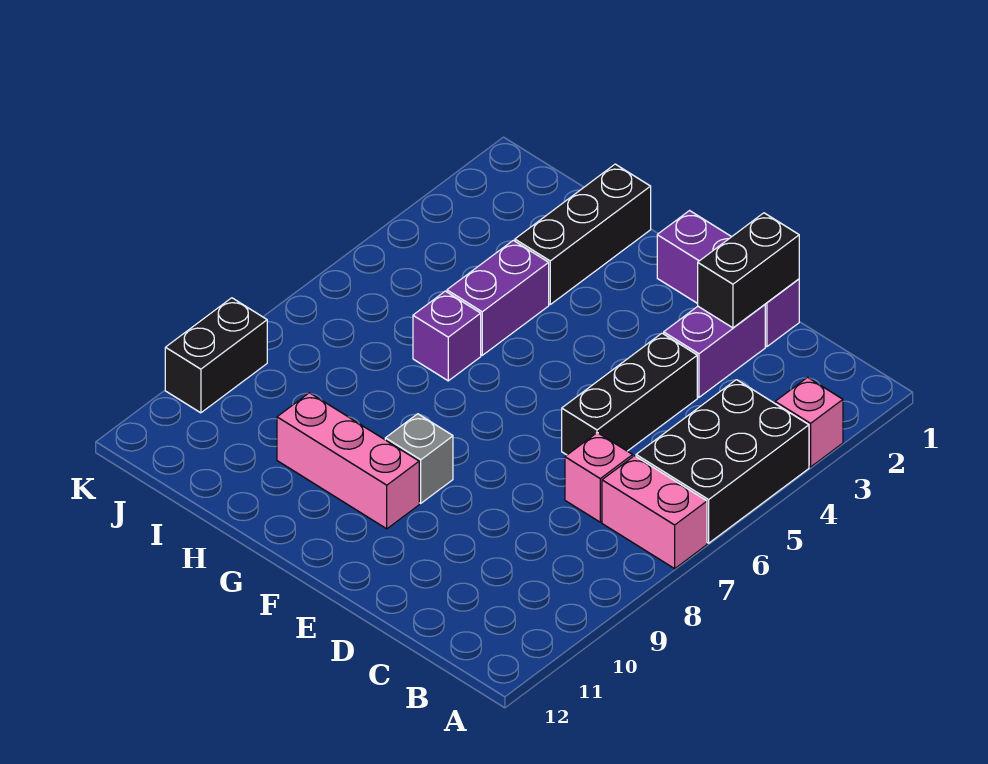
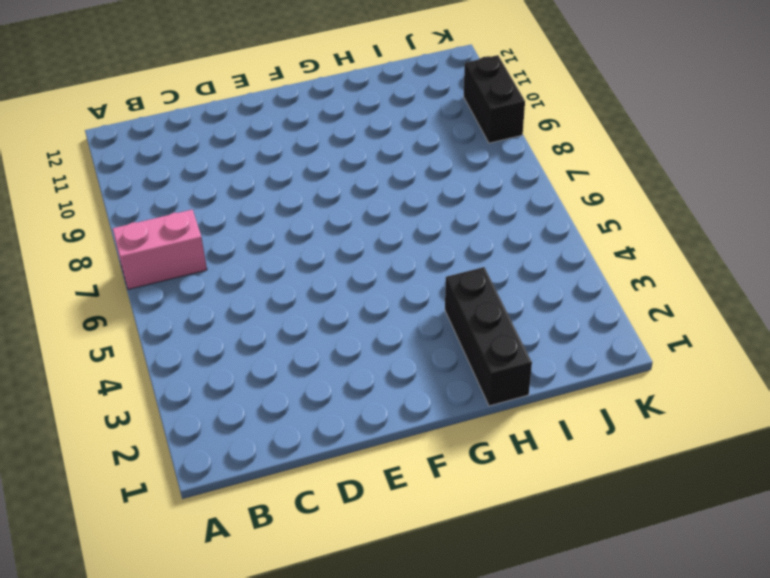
none -> pink brick A3 level 1
none -> black brick A4:B6 level 1
none -> pink brick C7 level 1

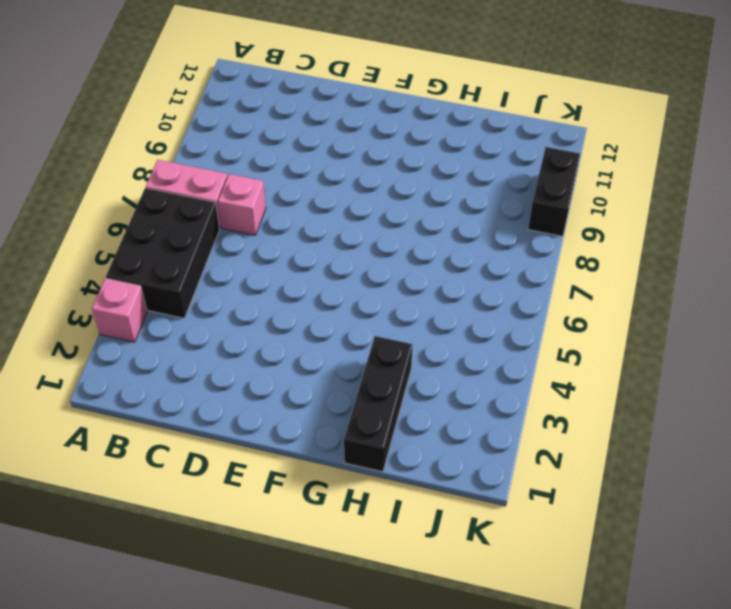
none -> purple brick D1:F1 level 1
none -> purple brick D2:D3 level 1
none -> black brick D4:D6 level 1

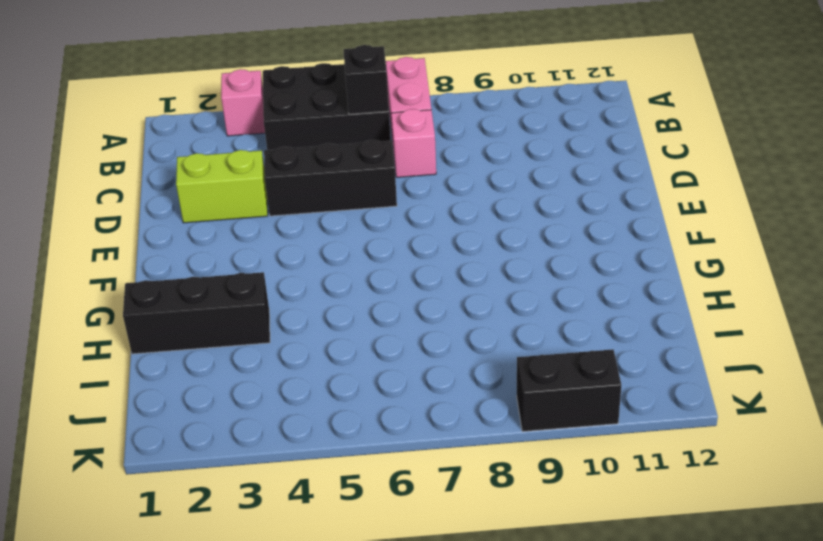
black brick B6 level 2 -> none
lime brick D2:D3 level 1 -> purple brick D2:D3 level 1
none -> purple brick D1:F1 level 1
none -> grey brick F9 level 1
none -> pink brick F10:H10 level 1

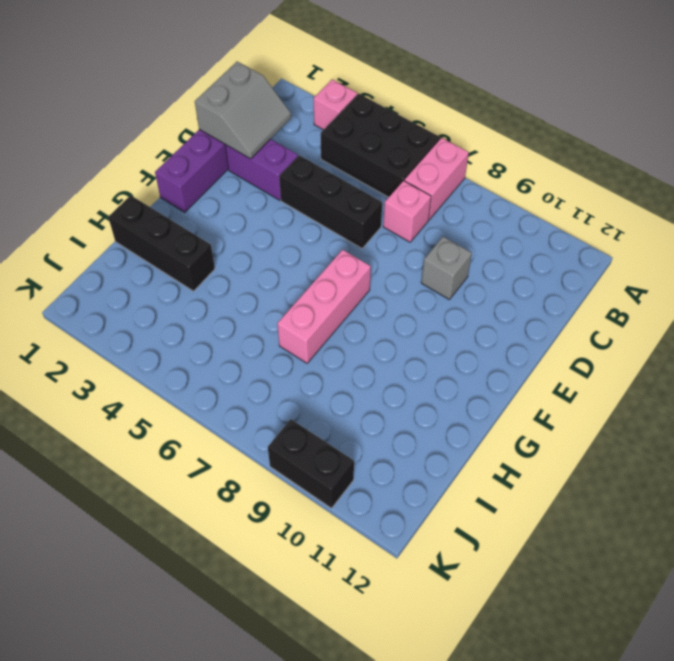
grey slope C1:D2 level 2 top 1 -> black brick D1:D2 level 2
grey brick D9 level 1 -> grey brick F9 level 1
pink brick F7:H7 level 1 -> pink brick F10:H10 level 1
none -> purple brick H4:H5 level 1
none -> purple brick H6 level 1

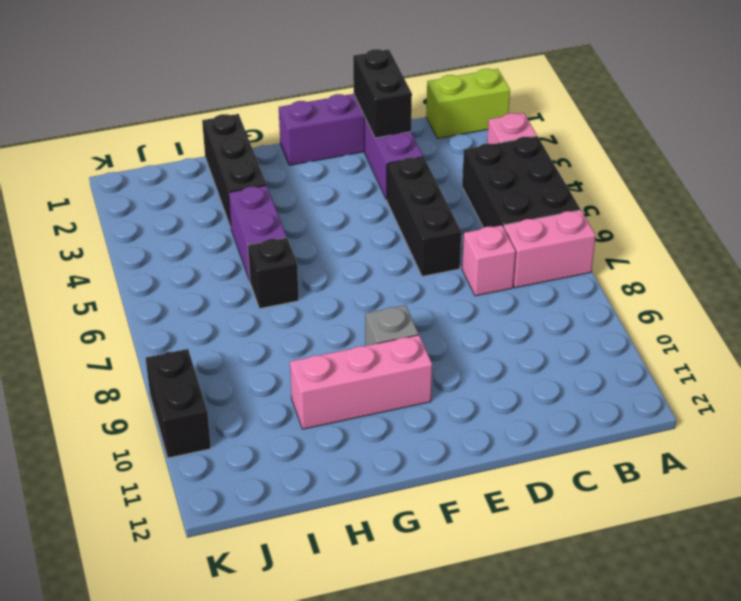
lime brick A1:B1 level 1 -> none
black brick H6 level 1 -> purple brick H6 level 1

